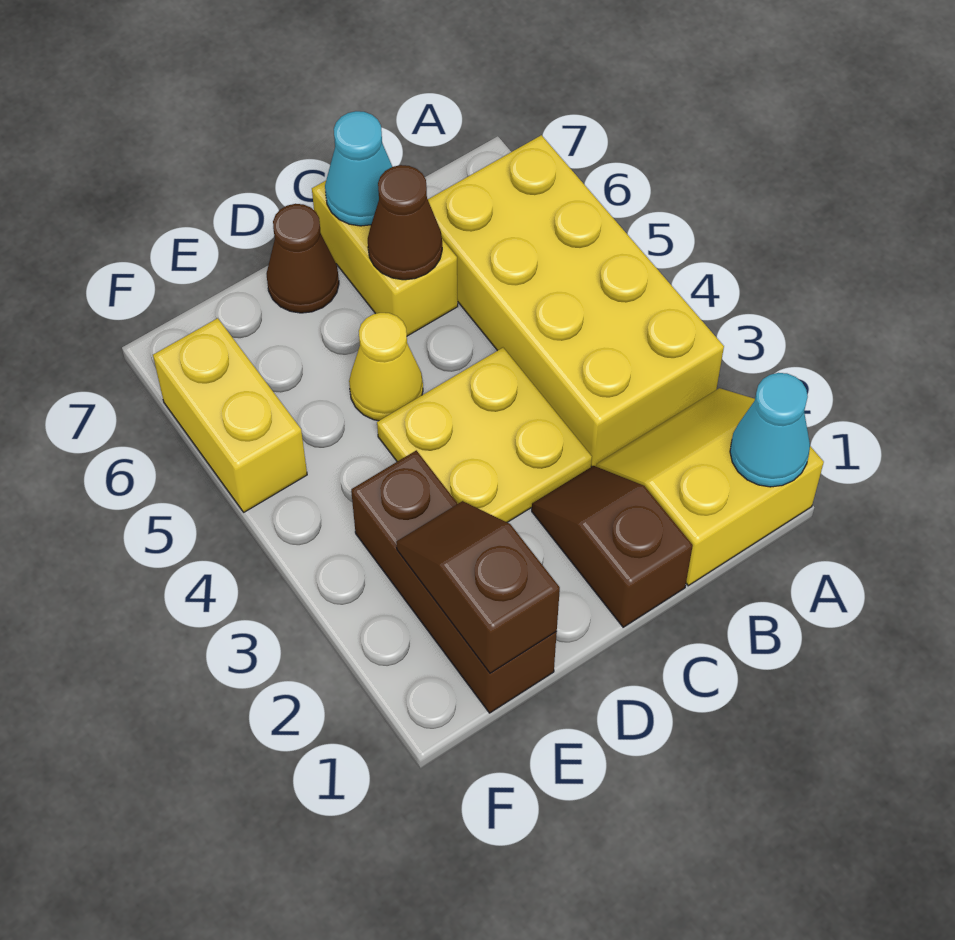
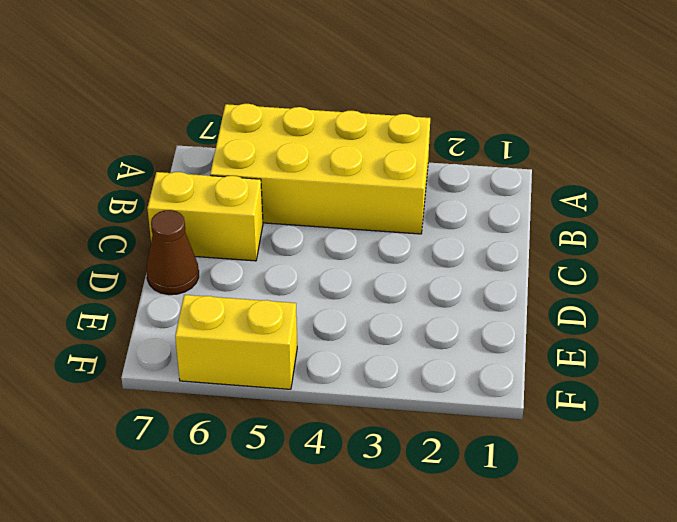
none -> yellow slope A1:B2 level 1 top 1
none -> brown slope C1:C2 level 1 top 1
none -> yellow plate C3:D4 level 1

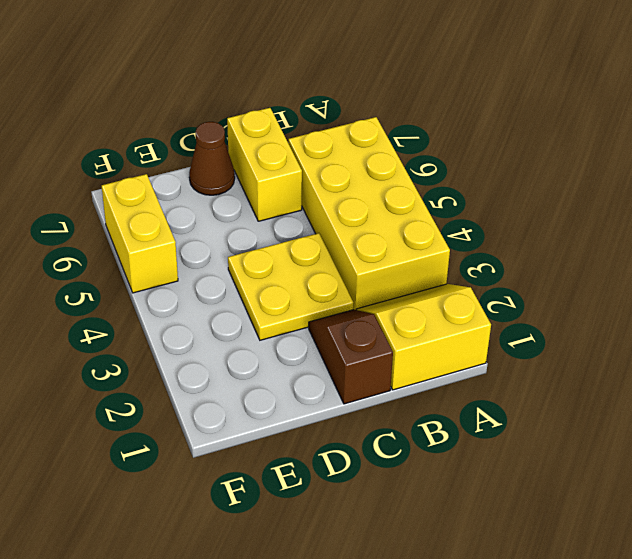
none -> yellow cone D5 level 1
none -> brown brick E1:E3 level 1
none -> cyan cone A1 level 2

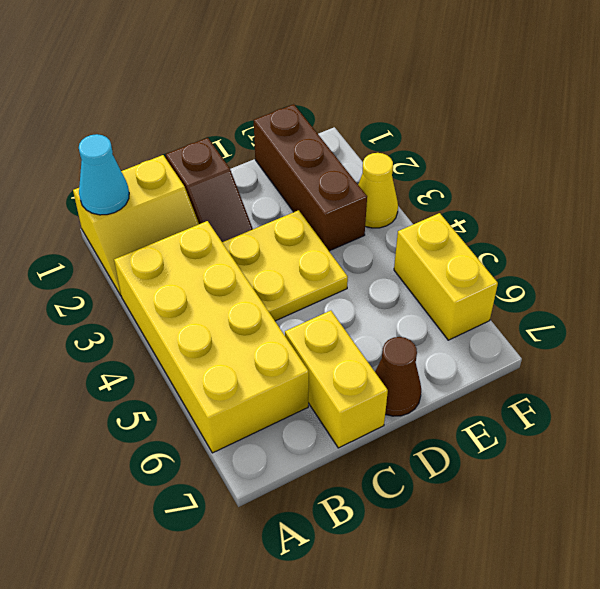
yellow cone F3 level 1 -> yellow cone D5 level 1
none -> brown cone C6 level 2
none -> cyan cone C7 level 2
none -> brown slope E1:E2 level 2 top 1

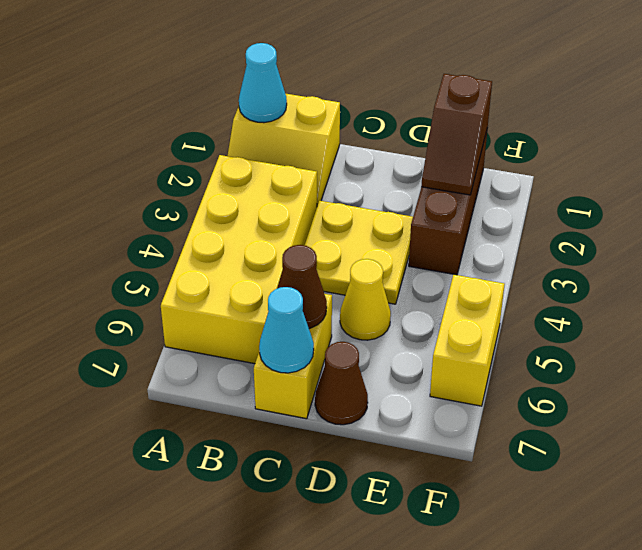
none -> brown slope C1:C2 level 1 top 1

